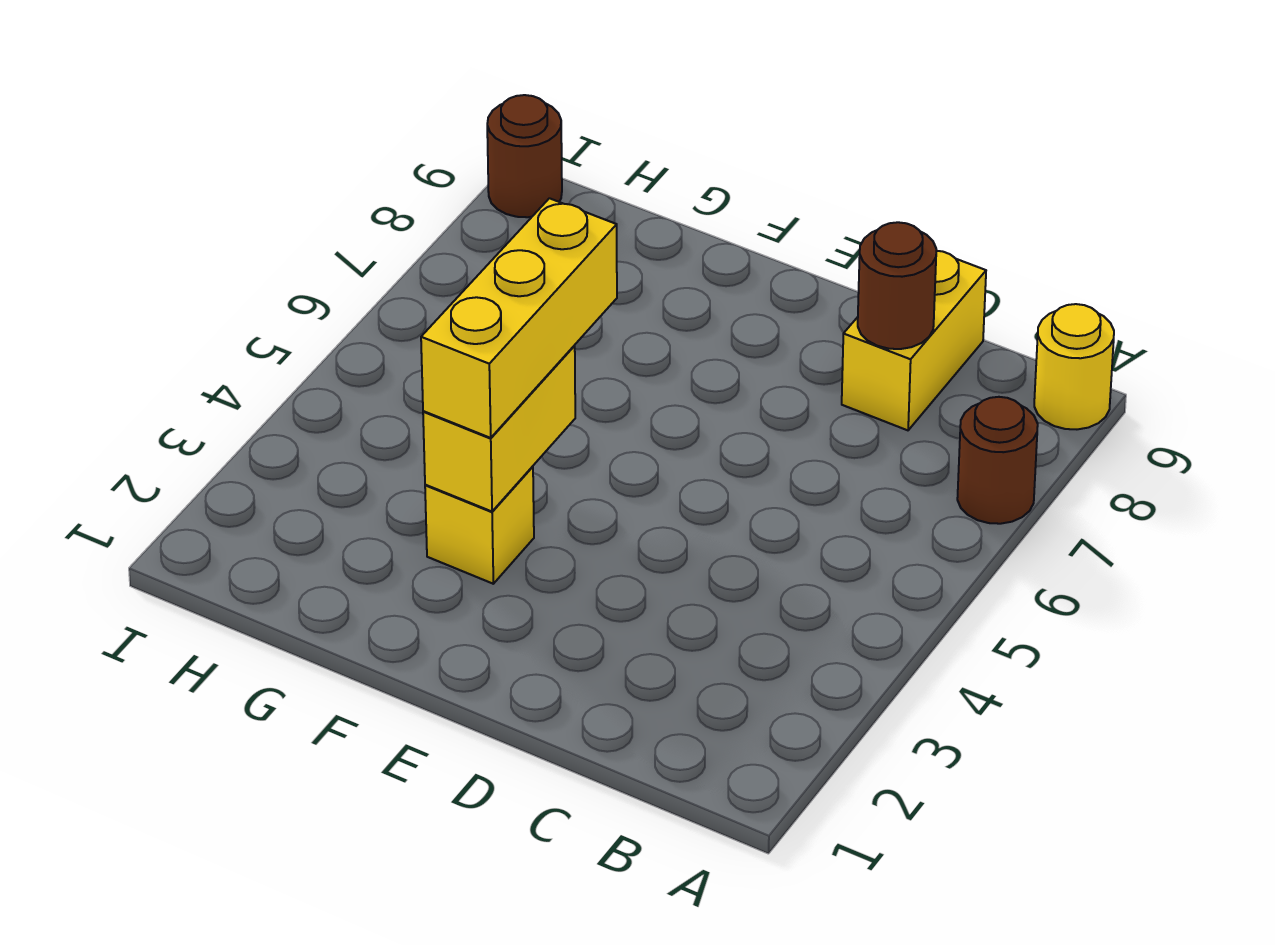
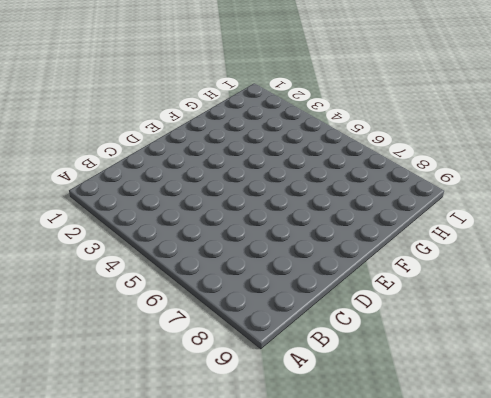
none -> brown round brick A7 level 1
none -> yellow round brick A9 level 1

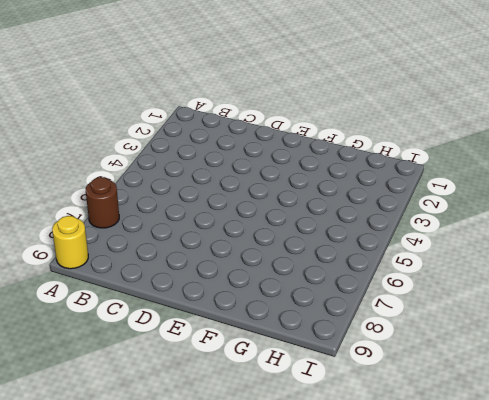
none -> yellow brick C8:C9 level 1
none -> yellow brick F3 level 1

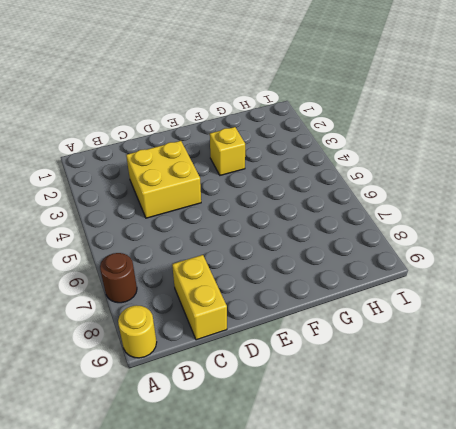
yellow brick C3:D4 level 1 -> none
none -> brown round brick I9 level 1
none -> brown round brick C8 level 2

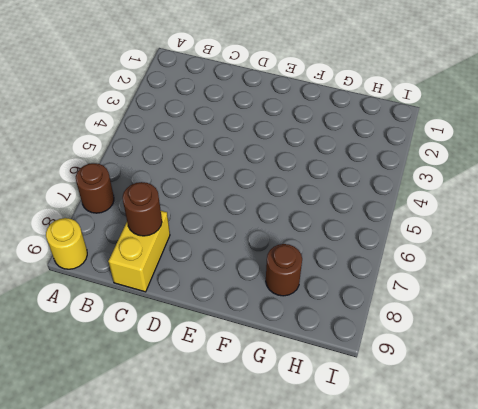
brown round brick G8 level 1 -> brown round brick I9 level 1
none -> yellow brick F3 level 1
none -> yellow brick F3:F4 level 2

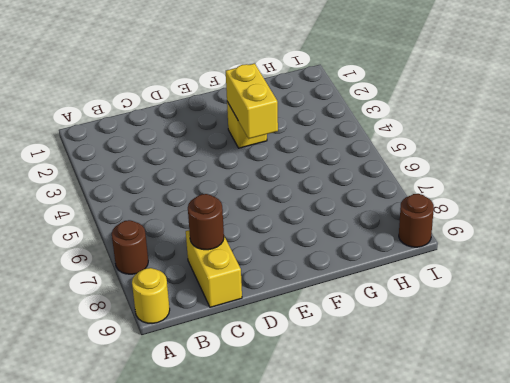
none -> yellow brick F3:F5 level 3

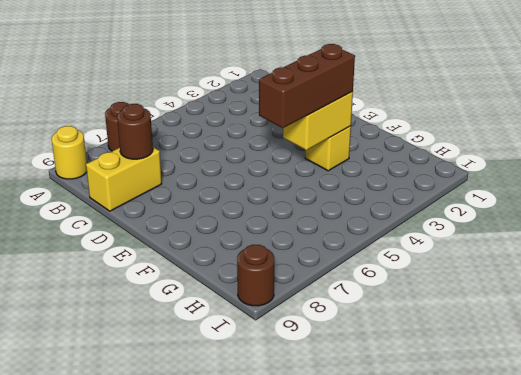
brown brick F3:F5 level 3 -> yellow brick F3:F5 level 3

